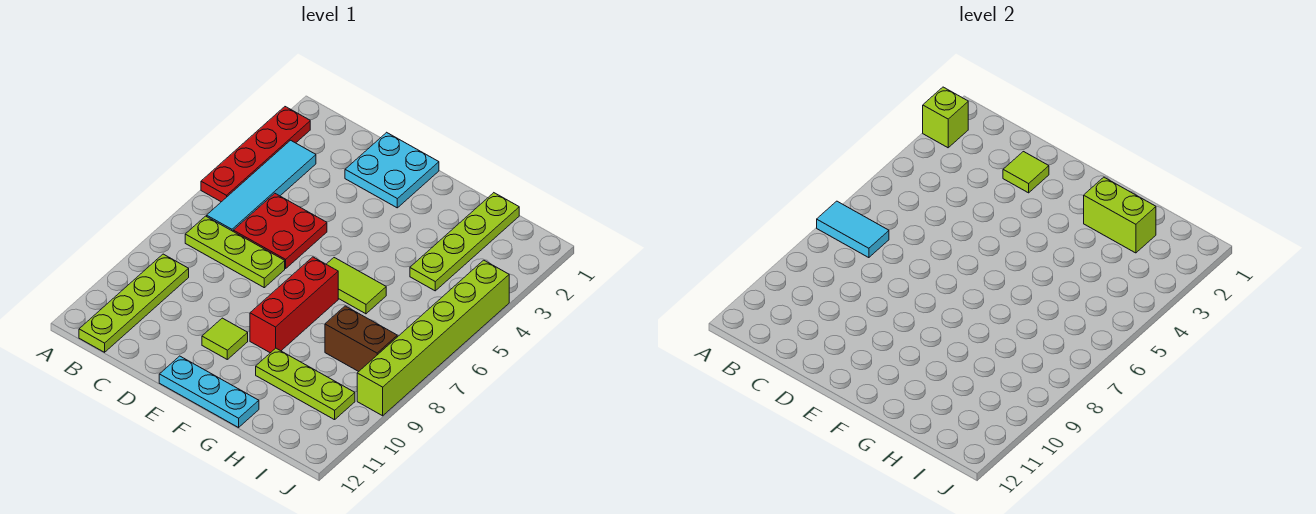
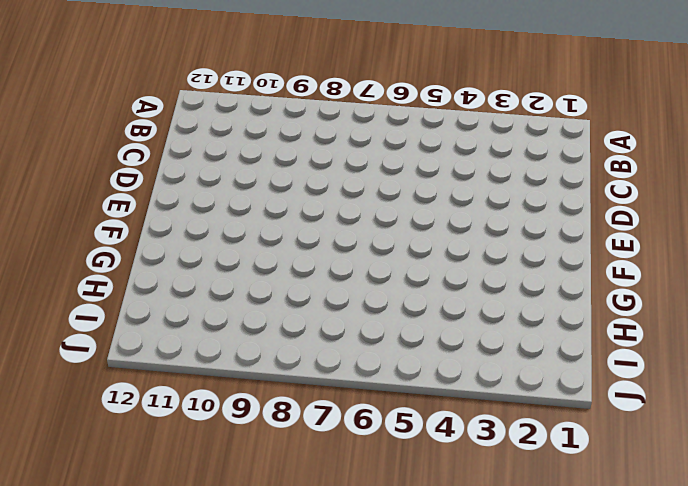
none -> red plate A2:A5 level 1
none -> cyan tile B3:B6 level 1
none -> lime plate B7:D7 level 1

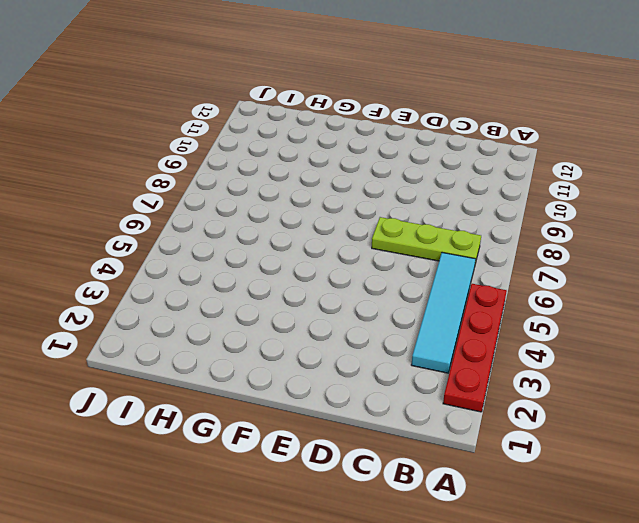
none -> lime plate B9:B12 level 1
none -> red plate C5:D6 level 1
none -> cyan plate D1:E2 level 1

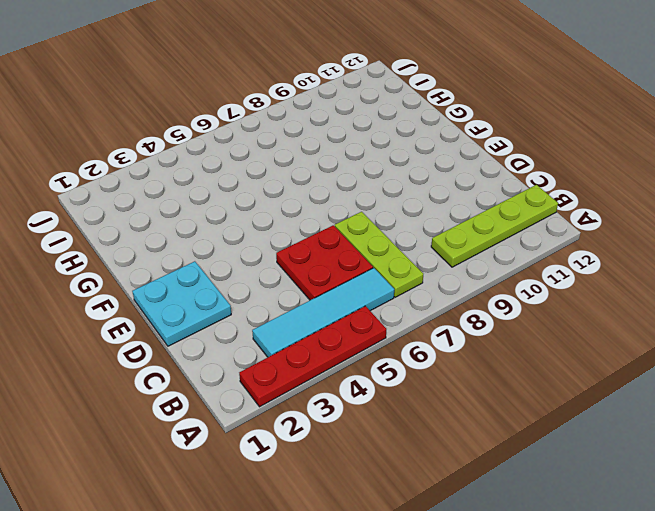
none -> lime tile E10 level 1
none -> cyan plate E12:G12 level 1
none -> lime tile F6:G6 level 1

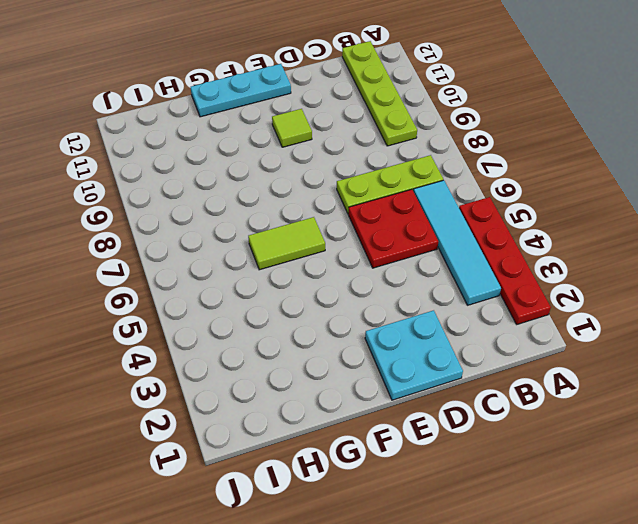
none -> red brick F7:F9 level 1
none -> lime plate G10:I10 level 1
none -> lime plate H1:H4 level 1

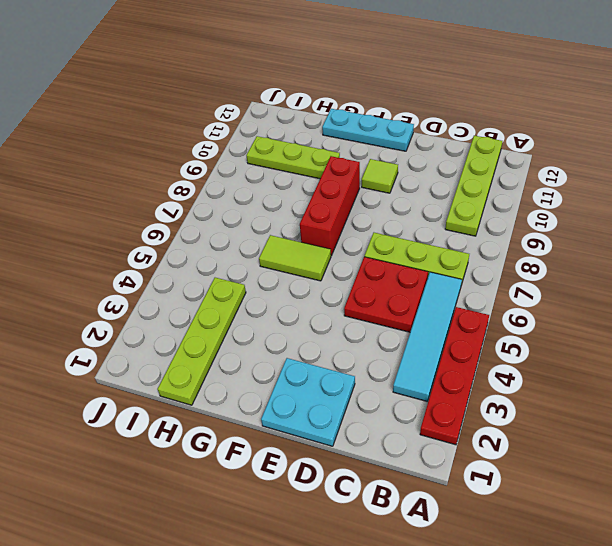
none -> brown brick H8:I8 level 1
none -> lime brick J4:J9 level 1
none -> lime brick A2 level 2

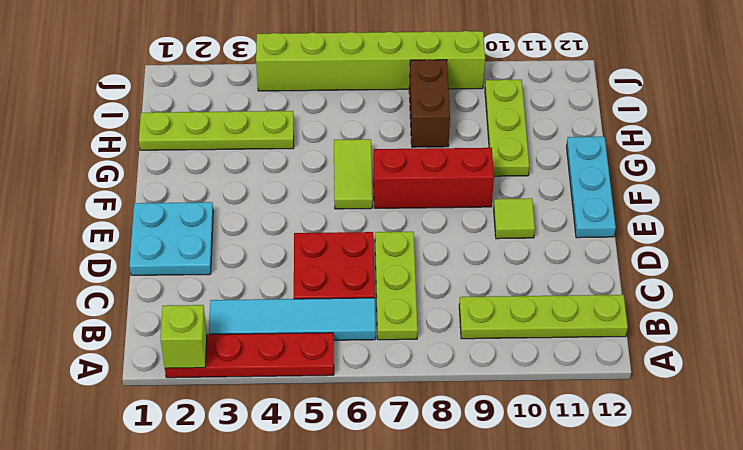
none -> cyan tile A7:B7 level 2
none -> lime tile D2 level 2
none -> lime brick G2:H2 level 2

